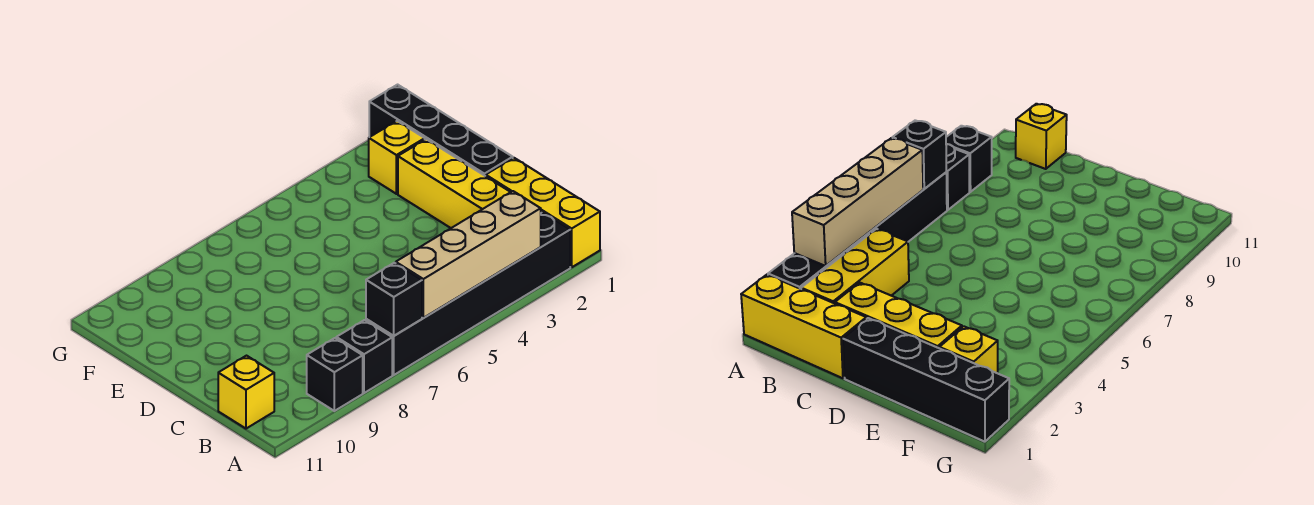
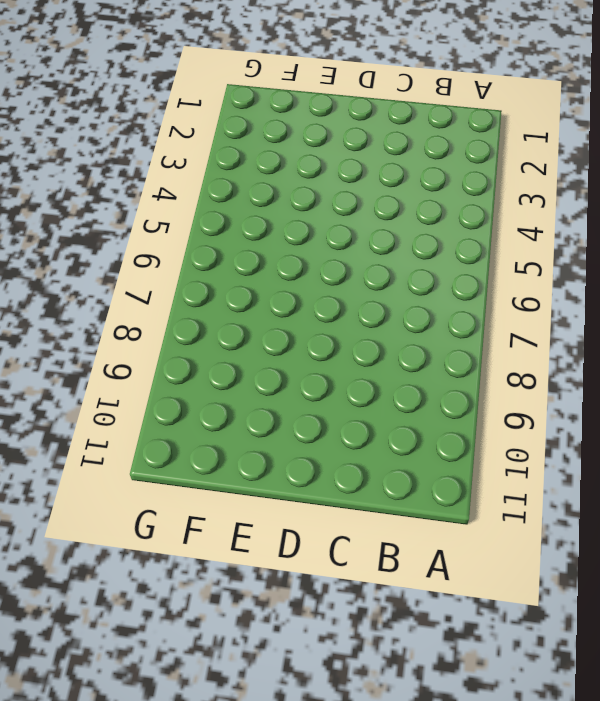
none -> yellow brick A1:C1 level 1
none -> black brick A2:A7 level 1

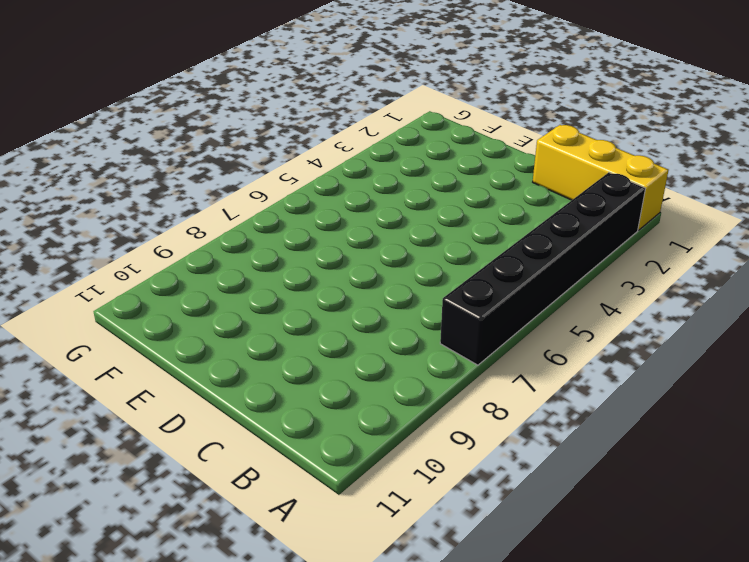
none -> black brick A8 level 1
none -> black brick A9 level 1

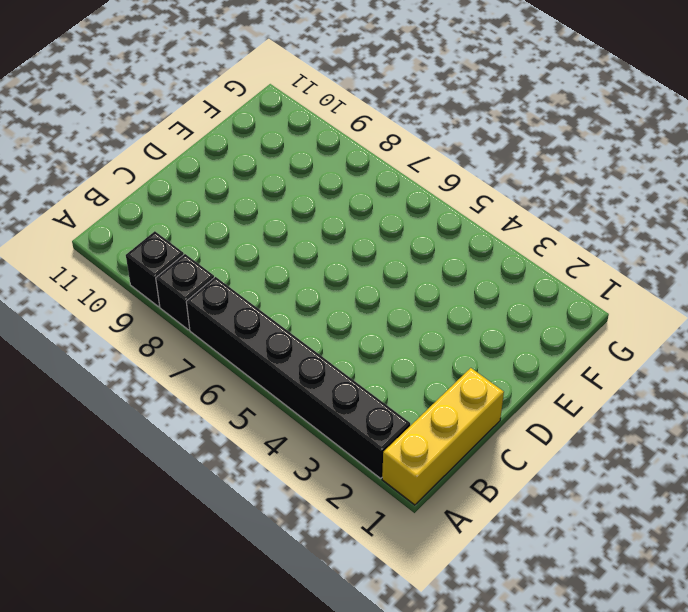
none -> yellow brick B2:B4 level 1
none -> yellow brick B11 level 1

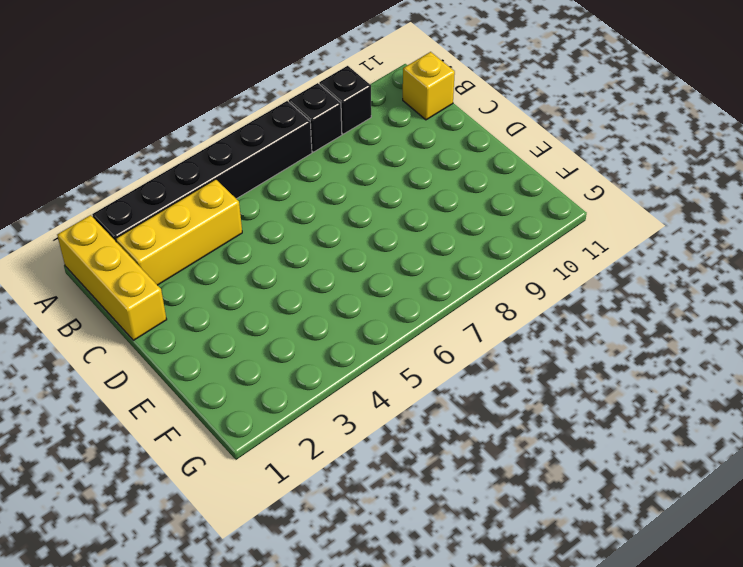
none -> yellow brick C2:E2 level 1
none -> black brick D1:G1 level 1

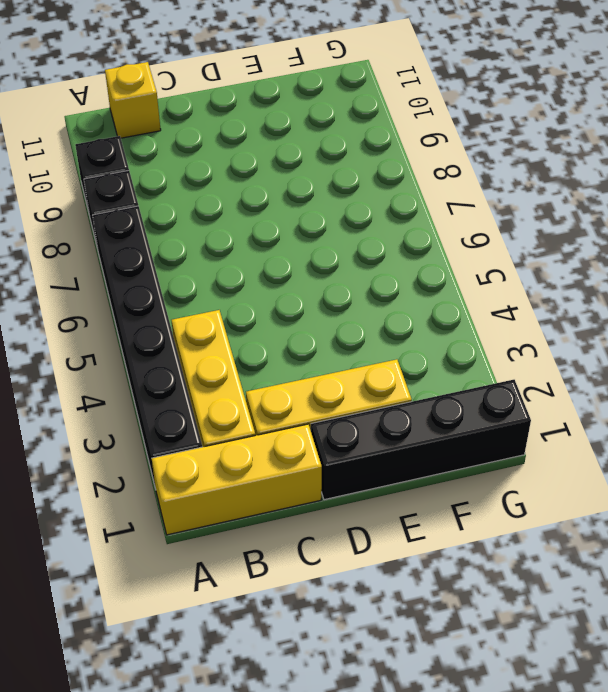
none -> yellow brick F2 level 1
none -> tan brick A3:A6 level 2

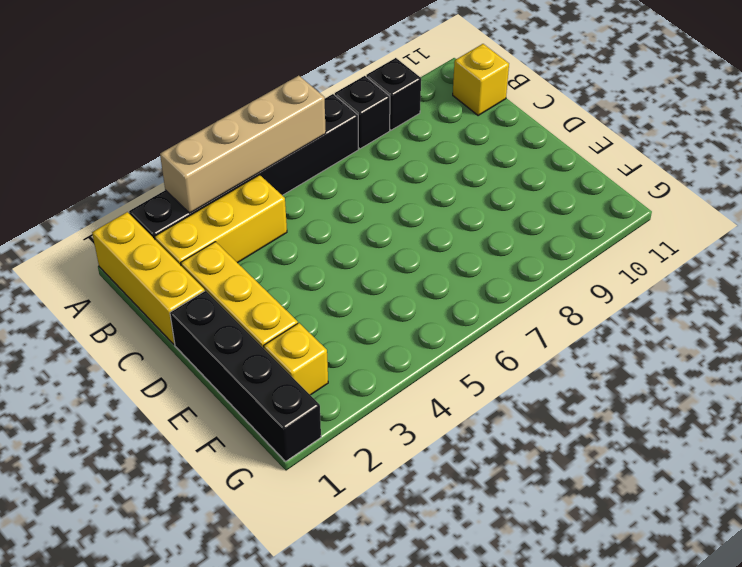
none -> black brick A7 level 2

